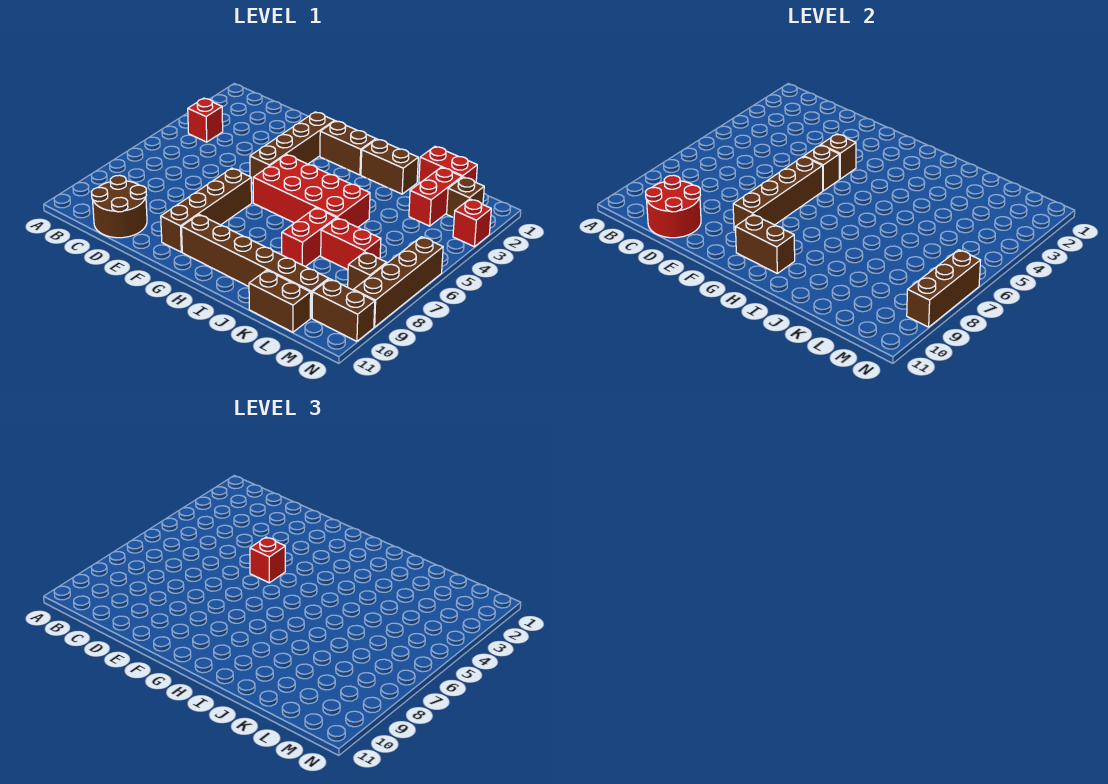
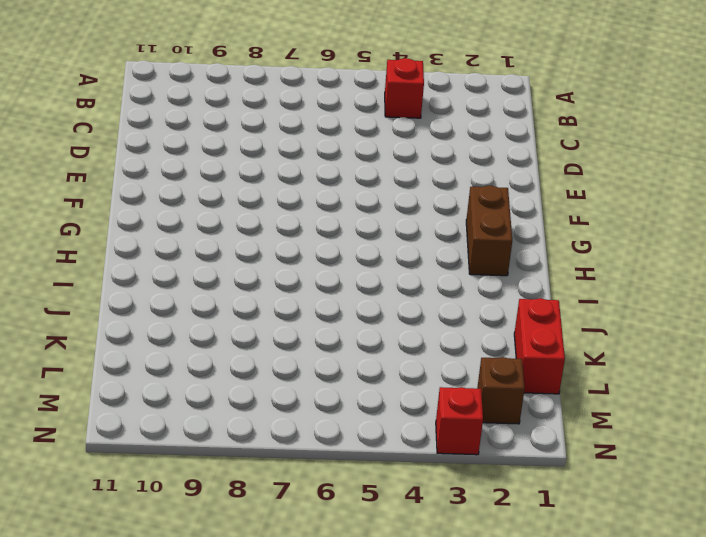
none -> brown round brick C10:D11 level 1
none -> brown brick F2:F5 level 1
none -> brown brick F7:F10 level 1

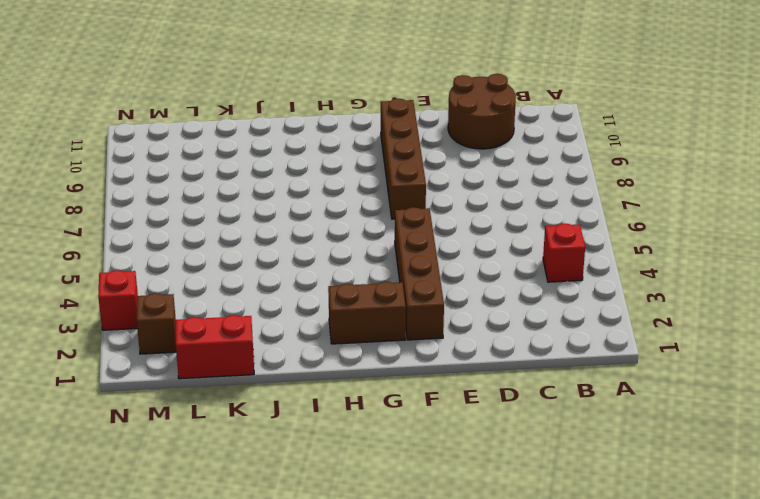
none -> red brick G5:J6 level 1
none -> brown brick G10:L10 level 1
none -> brown brick I2:J2 level 1

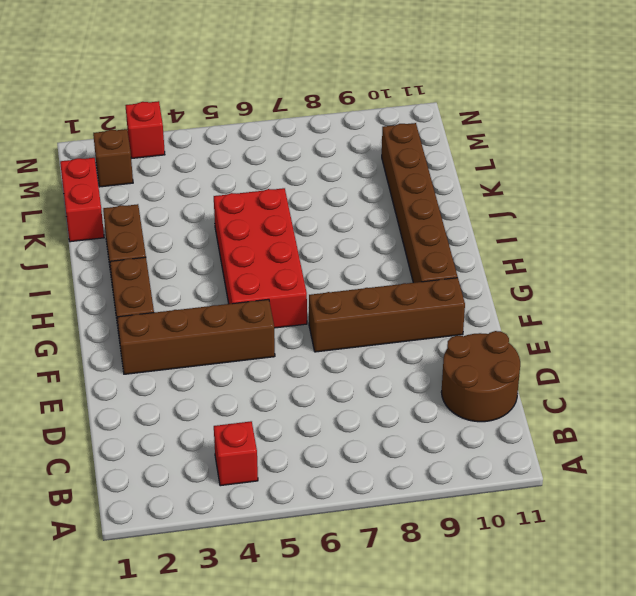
none -> red brick J7:J8 level 1
none -> red brick K7:L7 level 1
none -> brown brick K11:L11 level 1

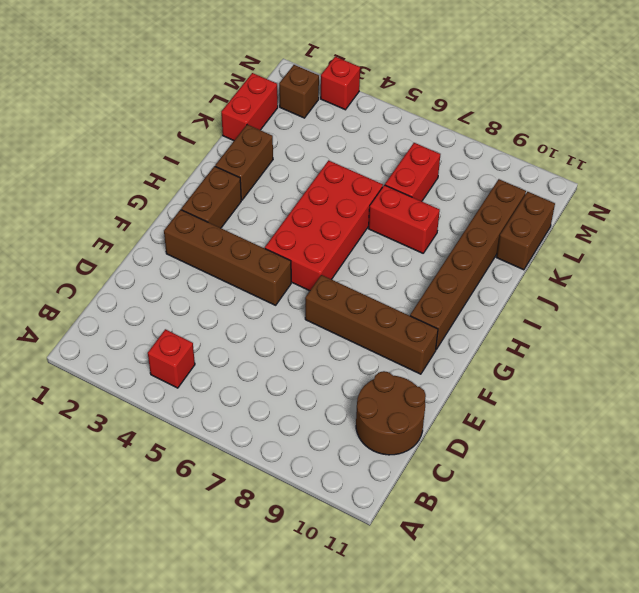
none -> red brick L2:L3 level 1
none -> brown brick M8 level 1
none -> brown brick M10:N10 level 1

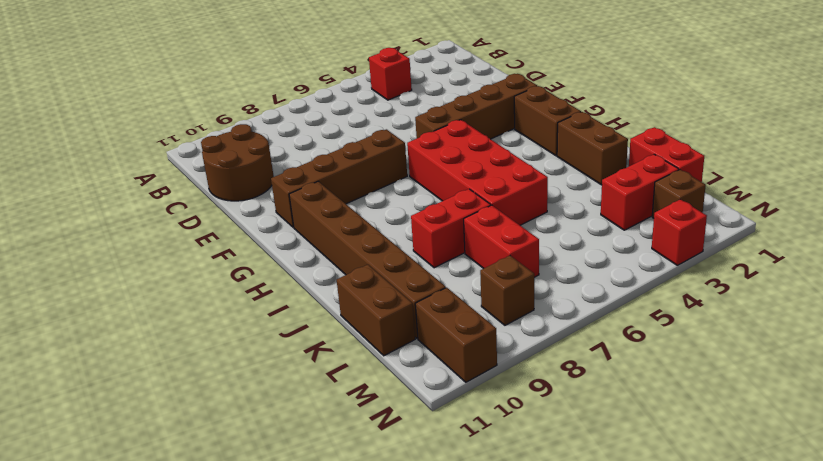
none -> brown brick N6:N9 level 1
none -> red round brick C10:D11 level 2
none -> brown brick F4 level 2

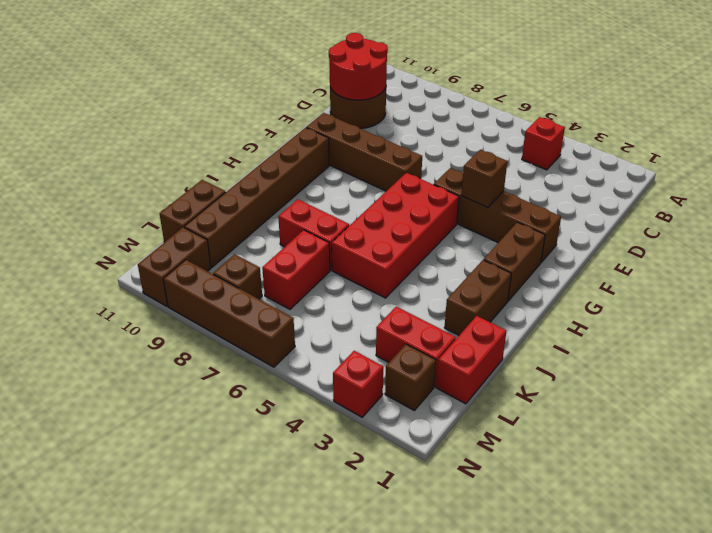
none -> brown brick F5 level 2
none -> brown brick F6:F9 level 2
none -> brown brick G10:H10 level 2

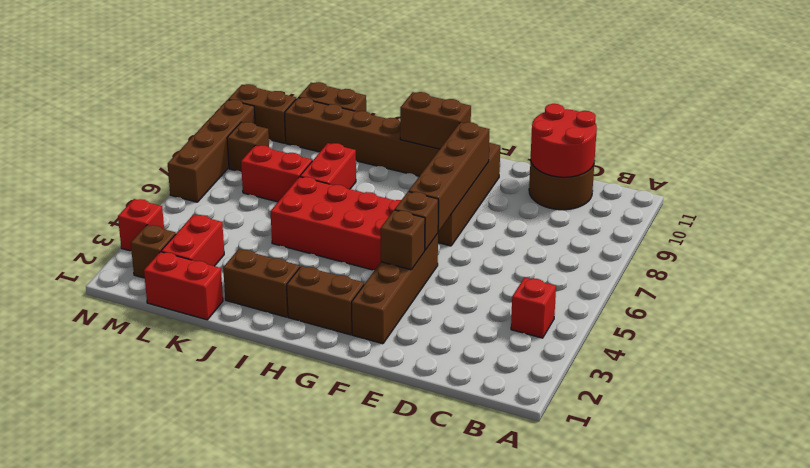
none -> brown brick N7:N9 level 2
none -> red brick F5 level 3

